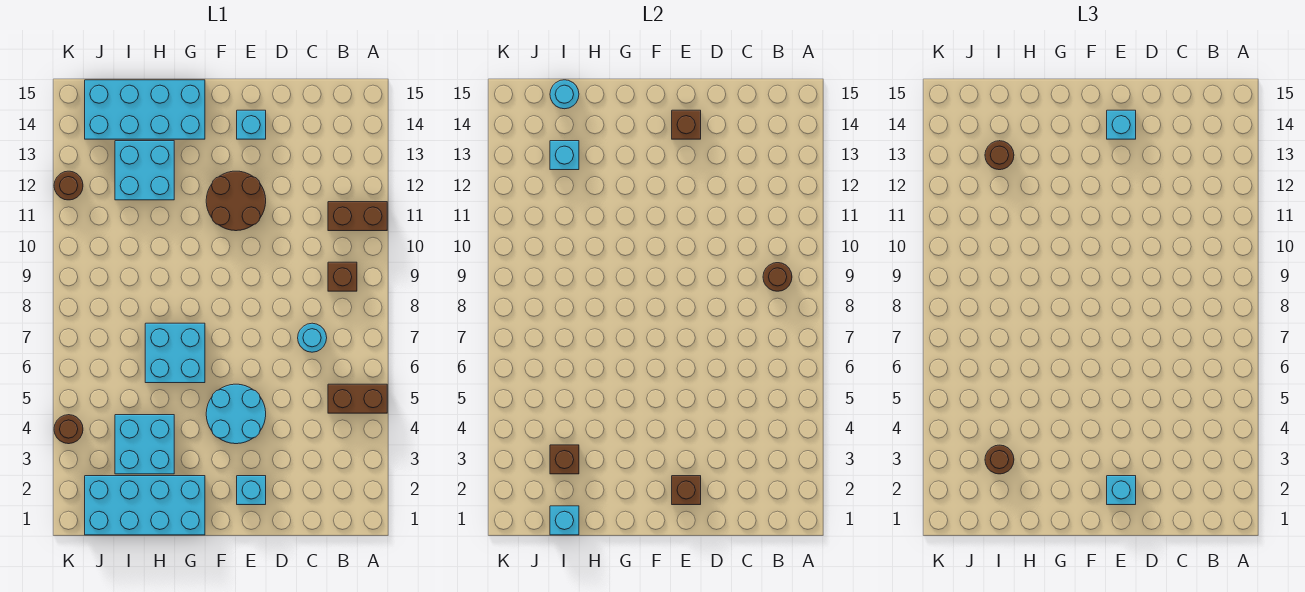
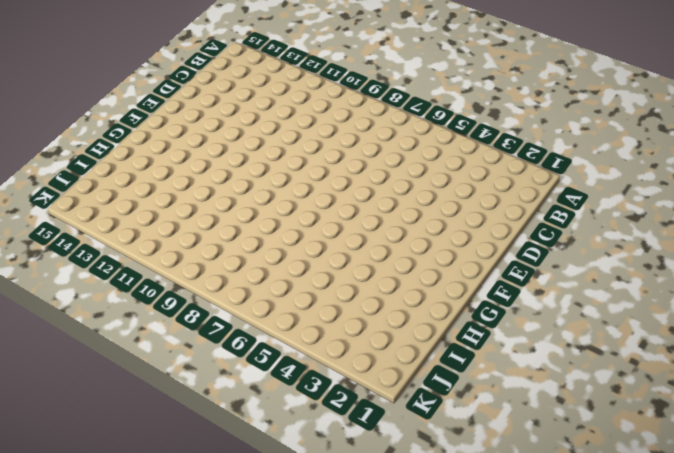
none -> brown brick A5:B5 level 1
none -> brown brick A11:B11 level 1
none -> brown brick B9 level 1

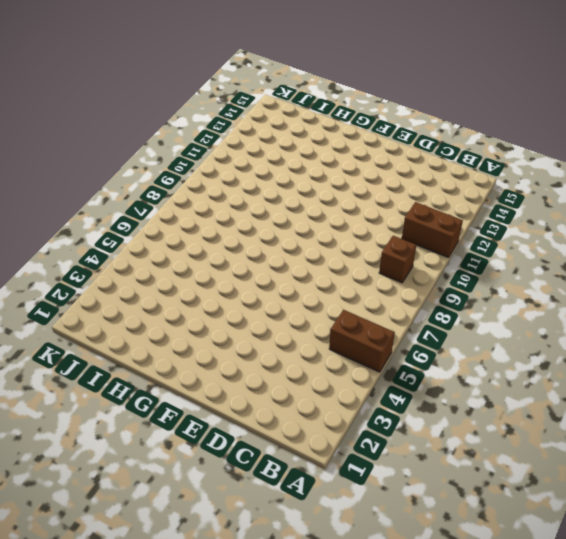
none -> cyan round brick C7 level 1
none -> cyan brick E2 level 1
none -> cyan round brick E4:F5 level 1

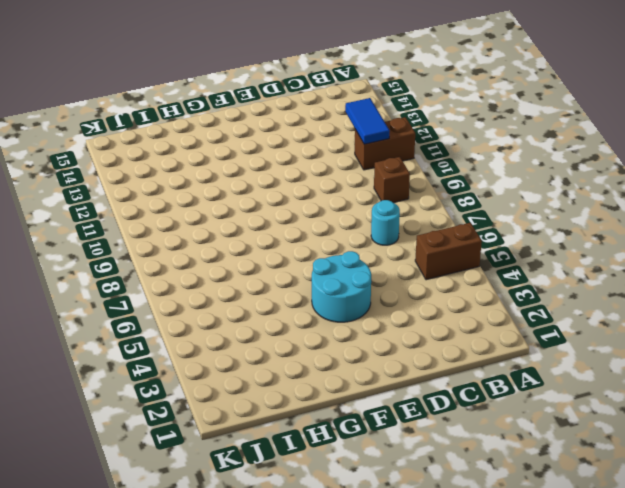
blue tile B11:B12 level 2 -> none
none -> cyan brick E2 level 1
none -> brown round brick E11:F12 level 1
none -> cyan brick E14 level 1

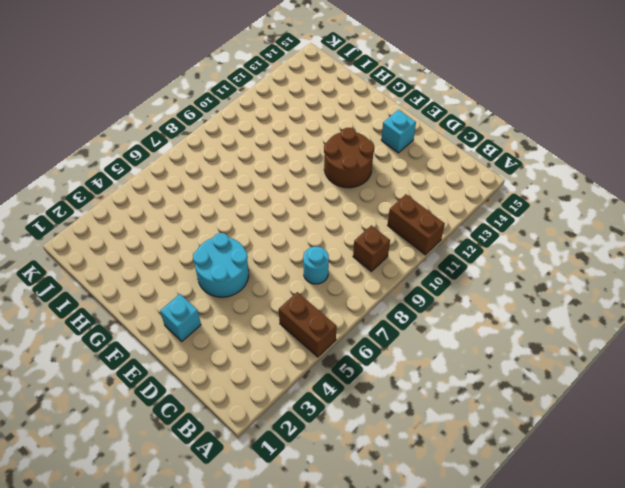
none -> cyan brick G1:J2 level 1
none -> cyan brick G6:H7 level 1
none -> cyan brick G14:J15 level 1

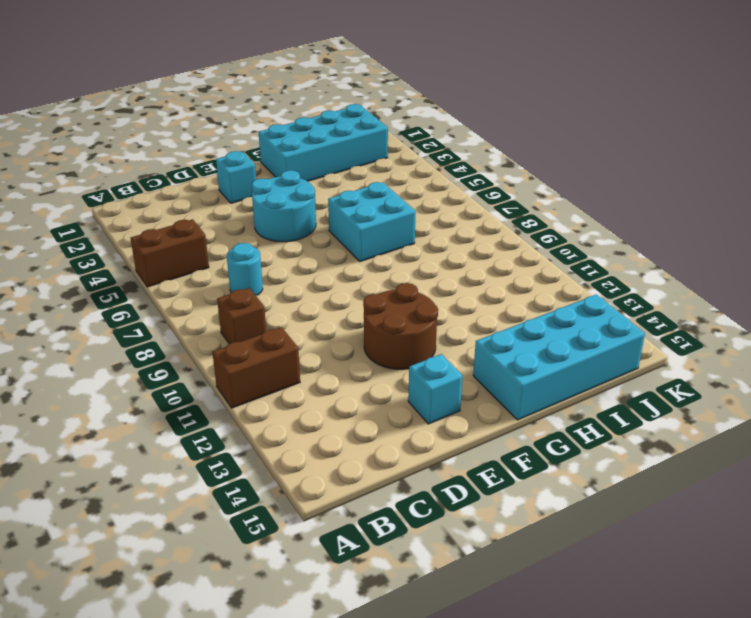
none -> cyan brick H3:I4 level 1
none -> cyan brick H12:I13 level 1
none -> brown round brick K4 level 1

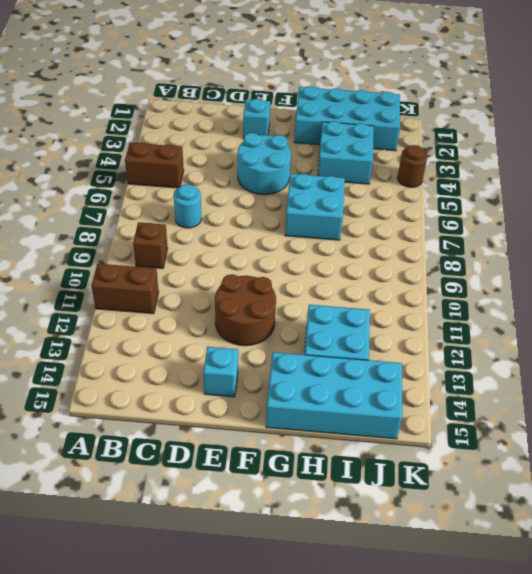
none -> brown round brick K12 level 1
none -> brown round brick B9 level 2
none -> brown brick E2 level 2

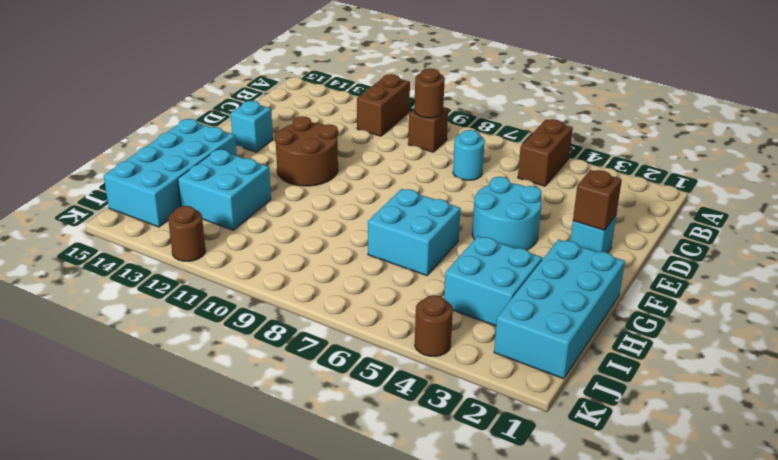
none -> brown brick E14 level 2
none -> cyan brick I1 level 2
none -> brown brick I3 level 2

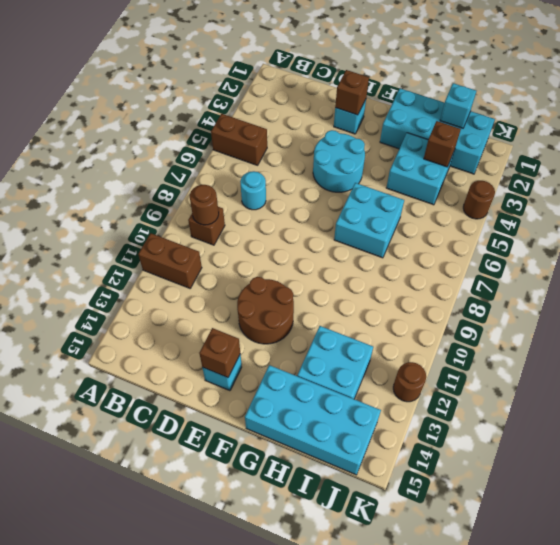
none -> cyan brick I13 level 2
none -> cyan round brick I15 level 2
none -> cyan brick E2 level 3

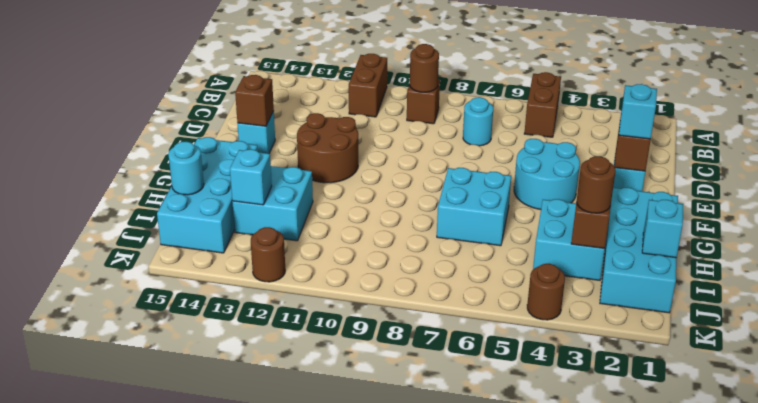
none -> cyan brick E14 level 3
none -> brown round brick I13 level 3

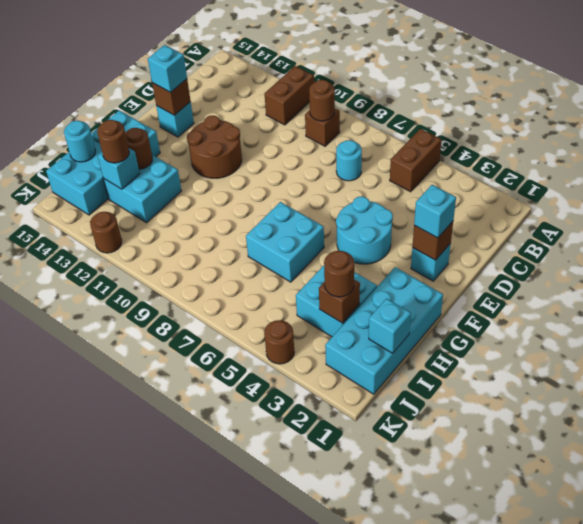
brown round brick H13 level 2 -> none

